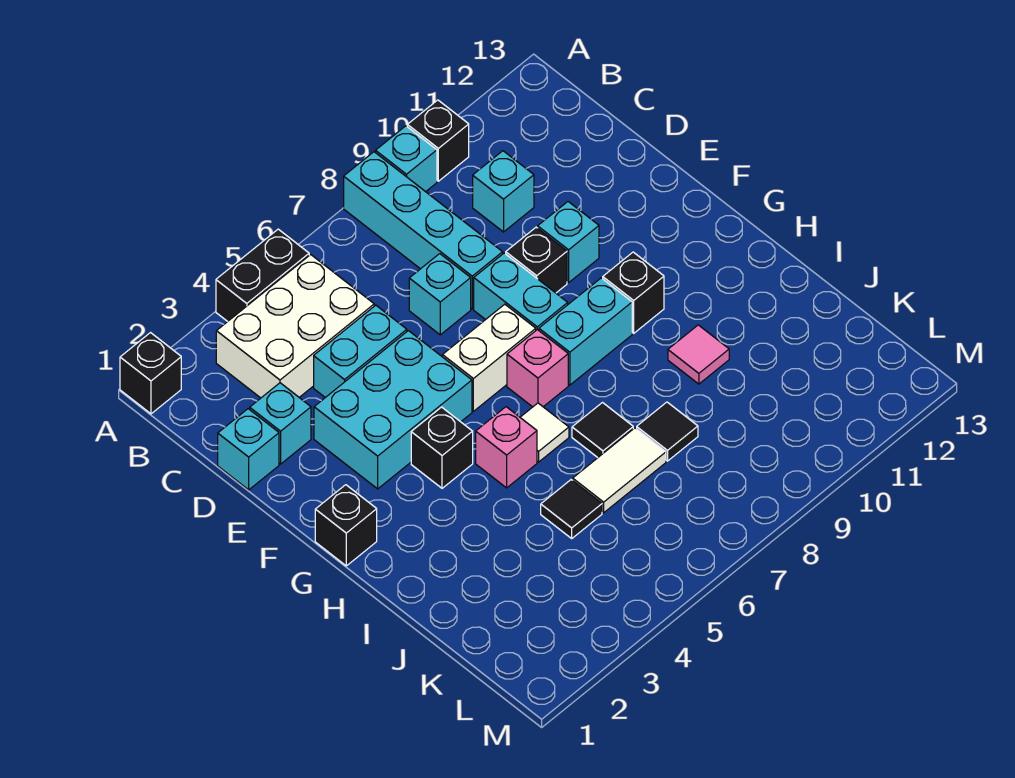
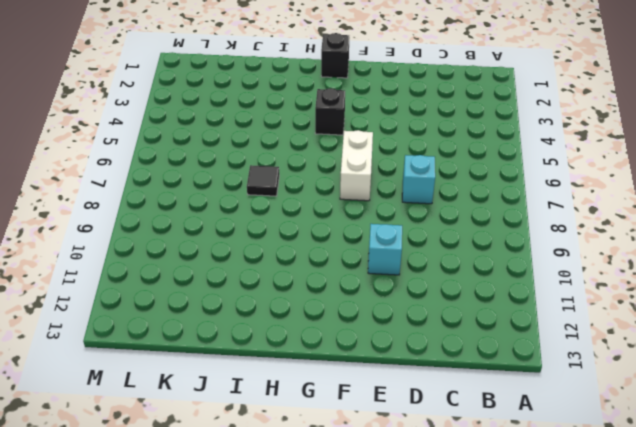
none -> black brick A1 level 1
none -> black brick A4:A5 level 1
none -> cyan brick A8:D8 level 1

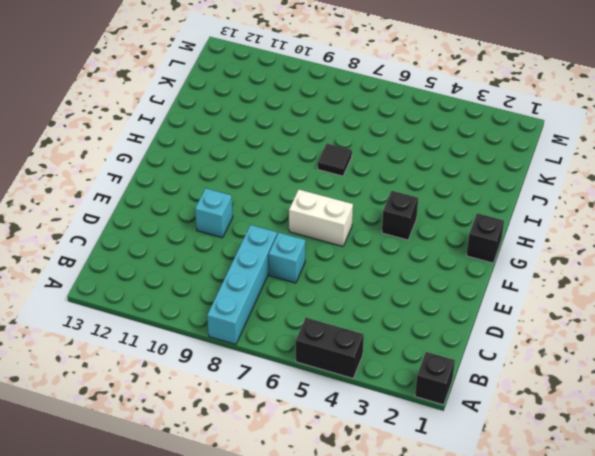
none -> cyan brick A9 level 1
none -> black brick A10 level 1
none -> white brick B3:C5 level 1

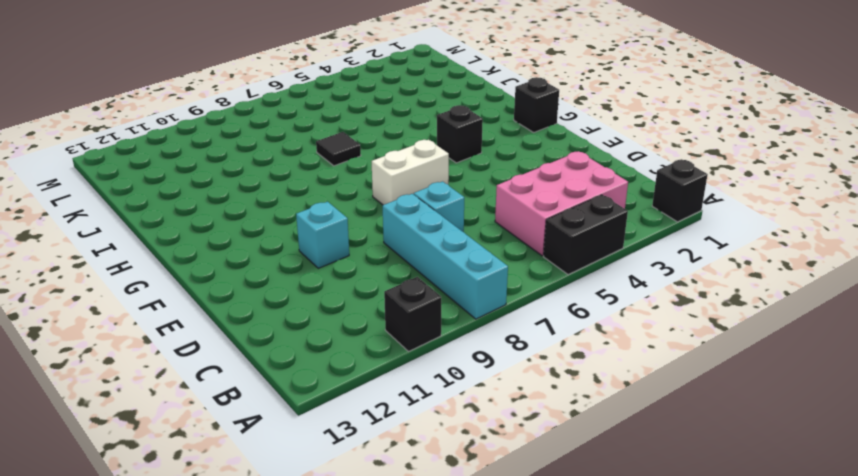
pink brick B3:C5 level 1 -> white brick B3:C5 level 1
none -> cyan brick A9 level 1
none -> cyan brick C10 level 1
none -> cyan brick D1 level 1

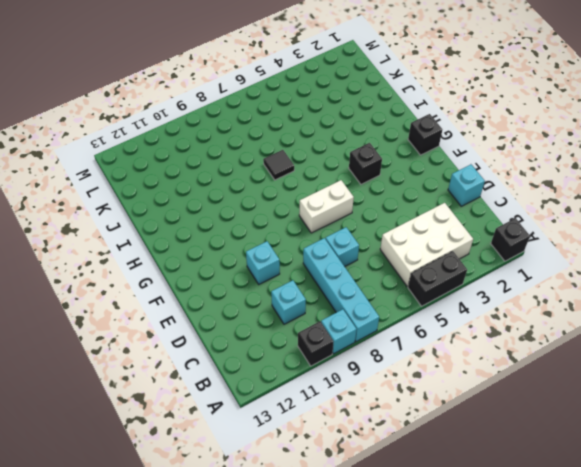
none -> cyan brick D2 level 1
none -> cyan brick D4:D5 level 1
none -> cyan brick E3:F5 level 1

